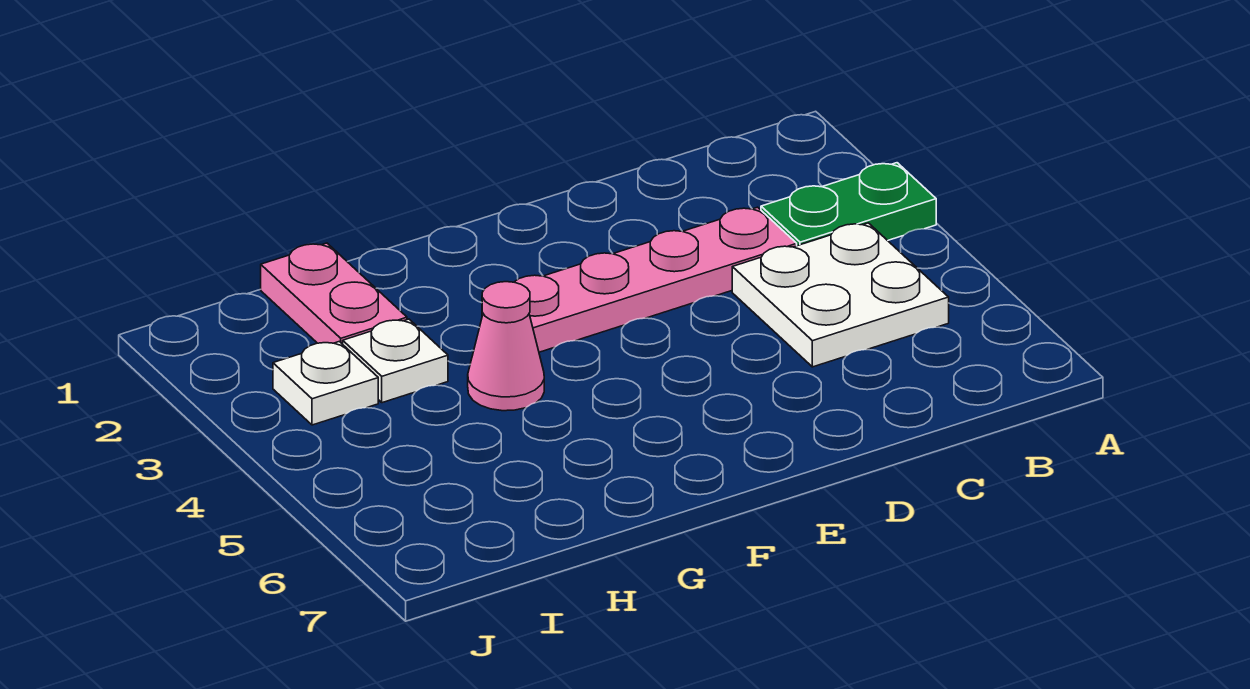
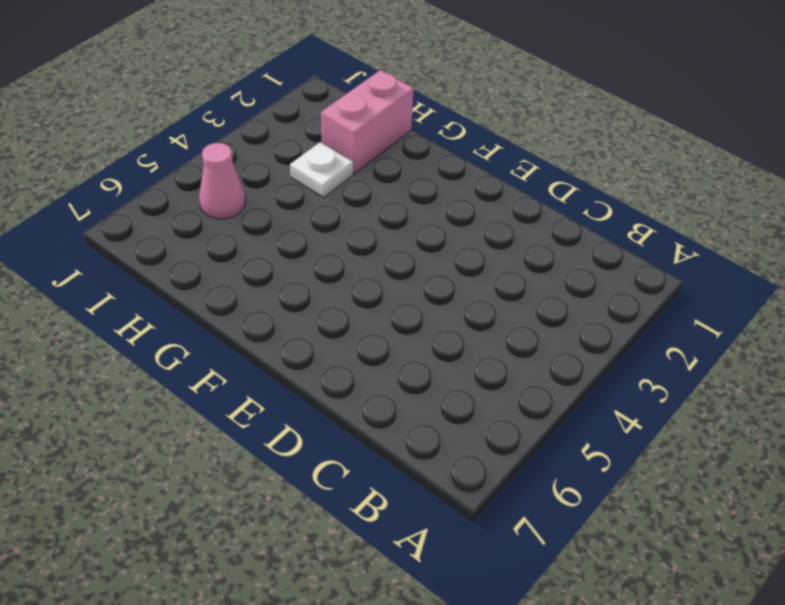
pink brick H1:H2 level 1 -> pink plate H1:H2 level 1
pink cone I5 level 1 -> pink cone G4 level 1
none -> green plate A3:B3 level 1
none -> white plate B4:C5 level 1

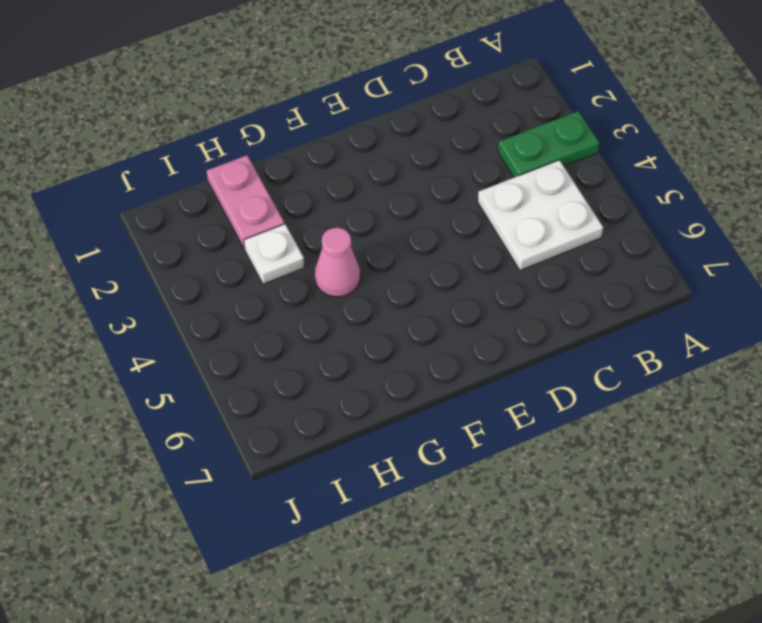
none -> pink plate C3:F3 level 1
none -> white plate I3 level 1

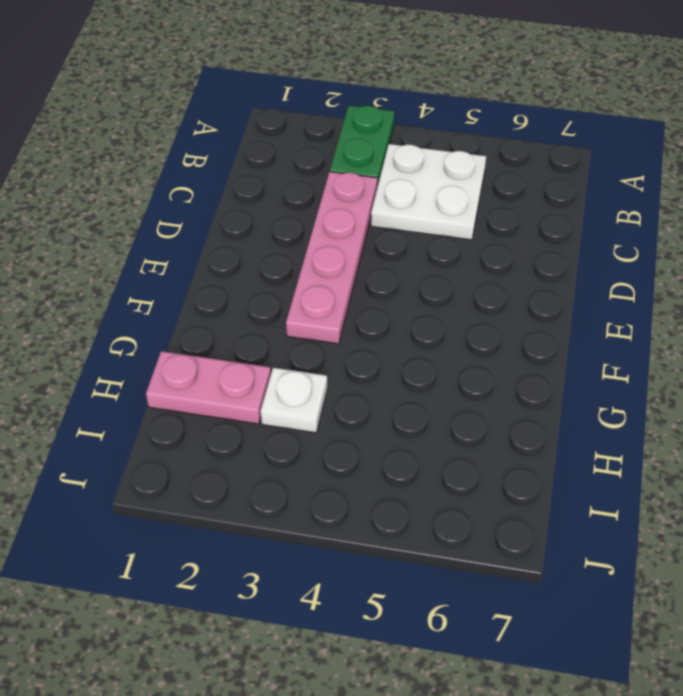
none -> pink cone G4 level 1
none -> white plate I3 level 1

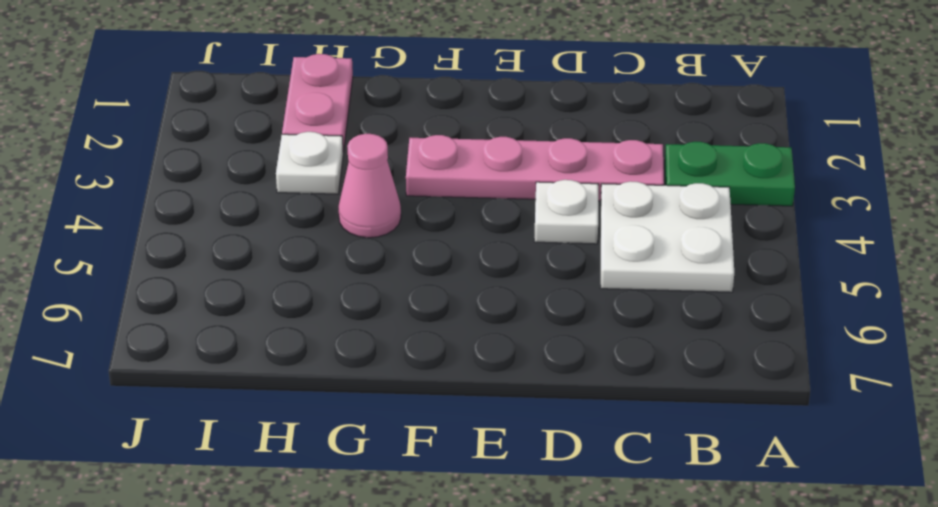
white plate D4 level 1 -> white plate I3 level 1

